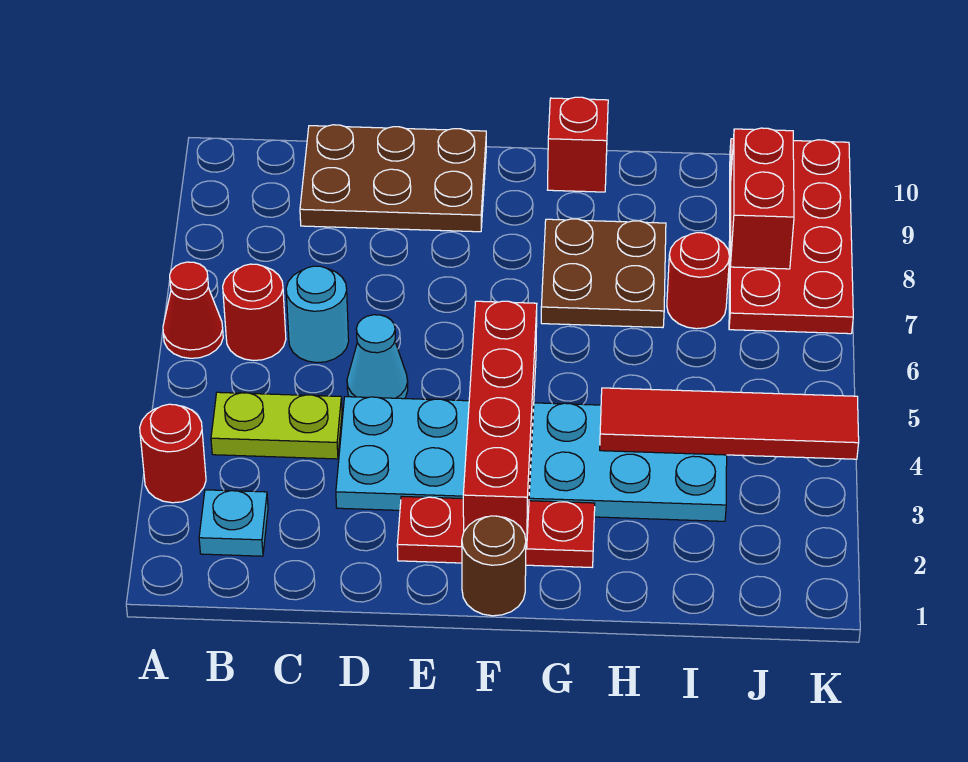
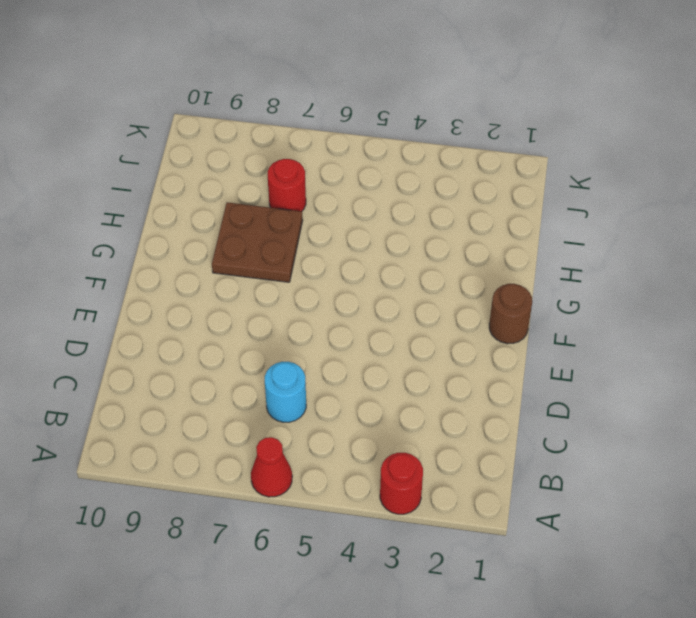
none -> cyan plate B2 level 1
none -> lime plate B4:C4 level 1
none -> red round brick B6 level 1

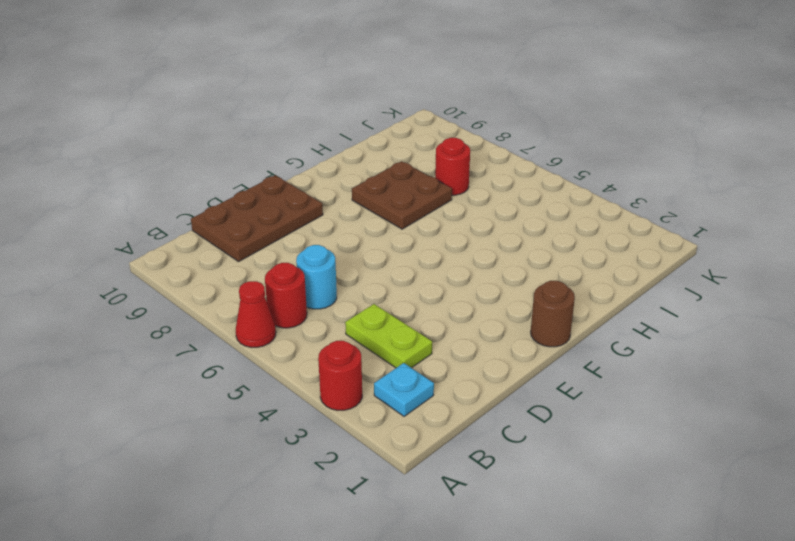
lime plate C3:C4 level 1 -> lime plate B4:C4 level 1
none -> cyan plate D3:I4 level 1
none -> cyan cone D5 level 1
none -> red plate E2:G2 level 1

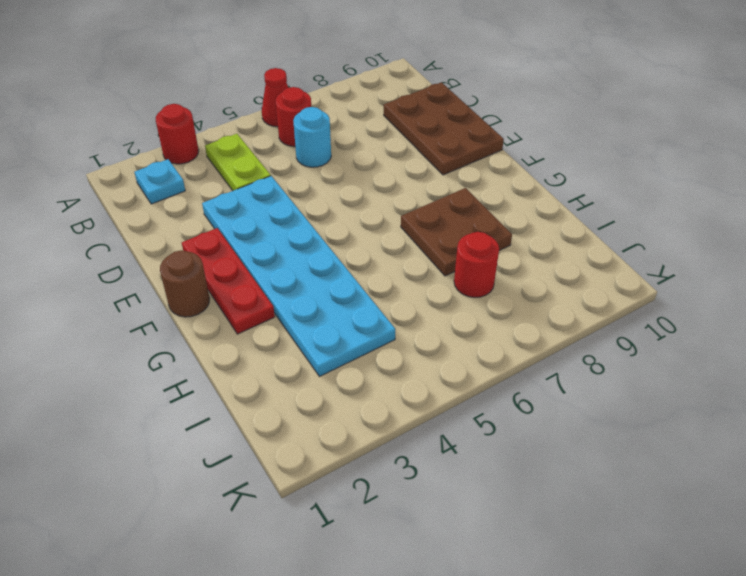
none -> cyan cone D5 level 1
none -> red brick G10 level 1
none -> red plate J7:K10 level 1

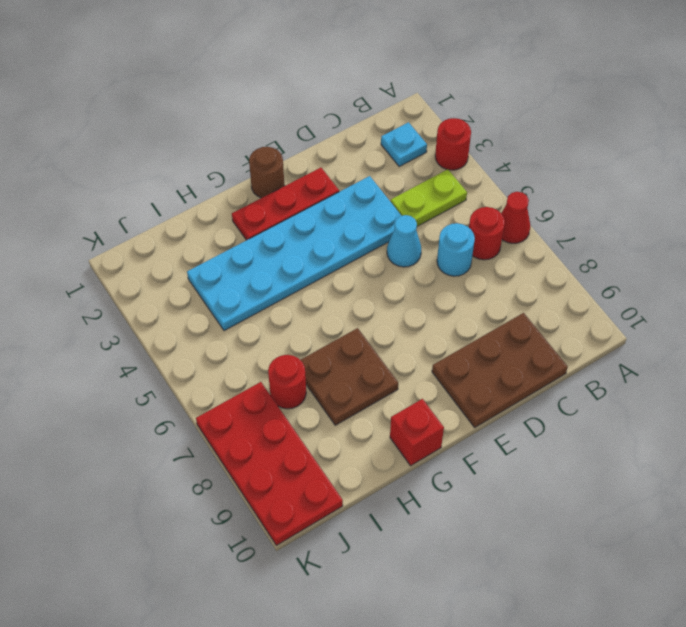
none -> red brick F2:F5 level 2
none -> red tile H4:K4 level 2
none -> red brick J8:J9 level 2

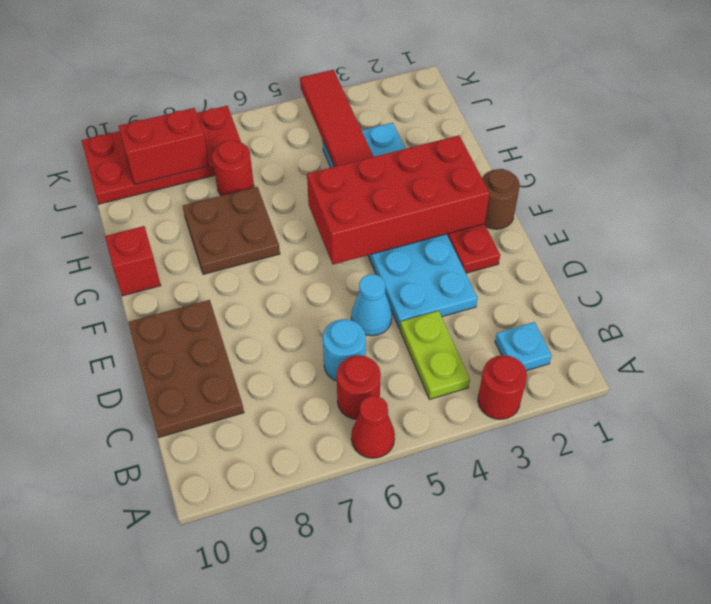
red brick F2:G5 level 2 -> red brick F2:F5 level 2

